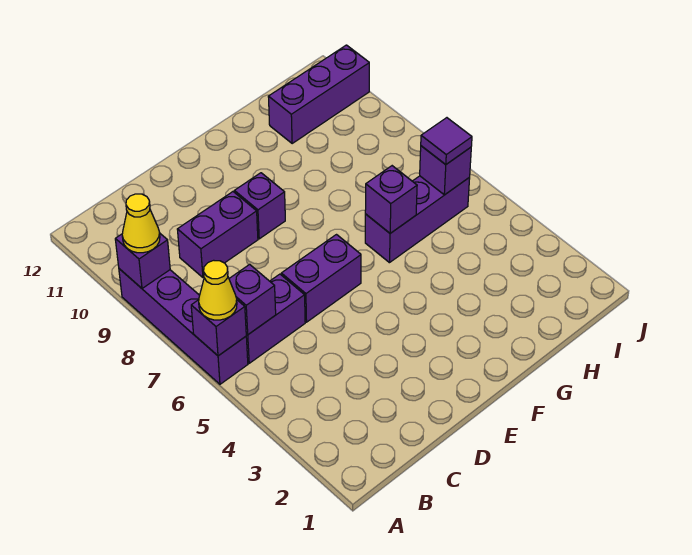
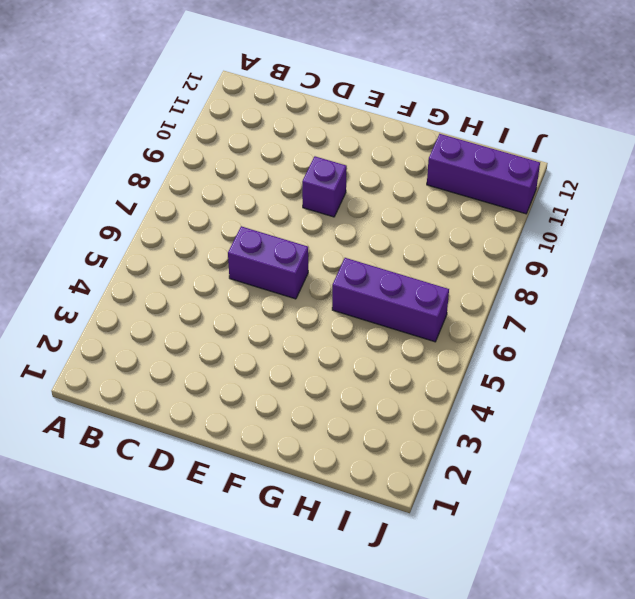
none -> purple brick A6:A9 level 1
none -> purple brick B6:C6 level 1
none -> purple brick C9:D9 level 1

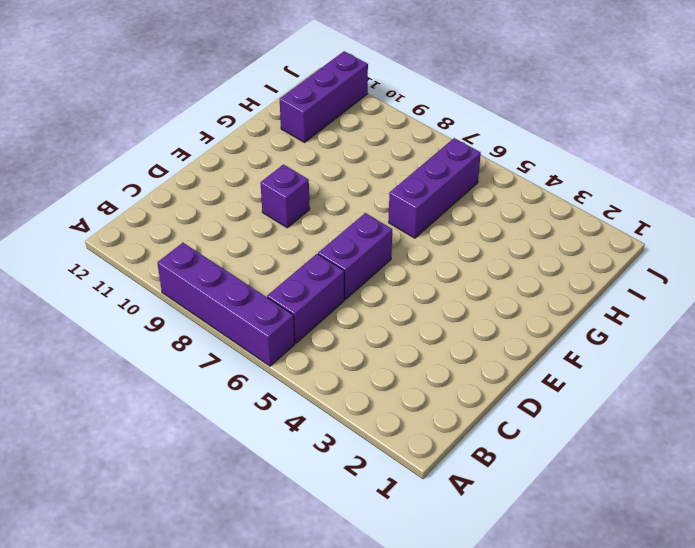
none -> purple brick C9:D9 level 1
none -> purple brick A6 level 2
none -> purple brick A9 level 2

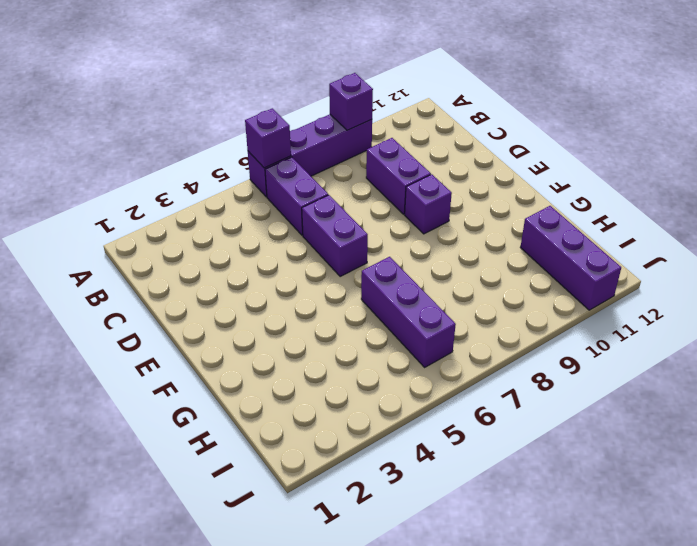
none -> purple brick B6 level 2
none -> purple brick G6 level 2
none -> purple brick I6 level 2

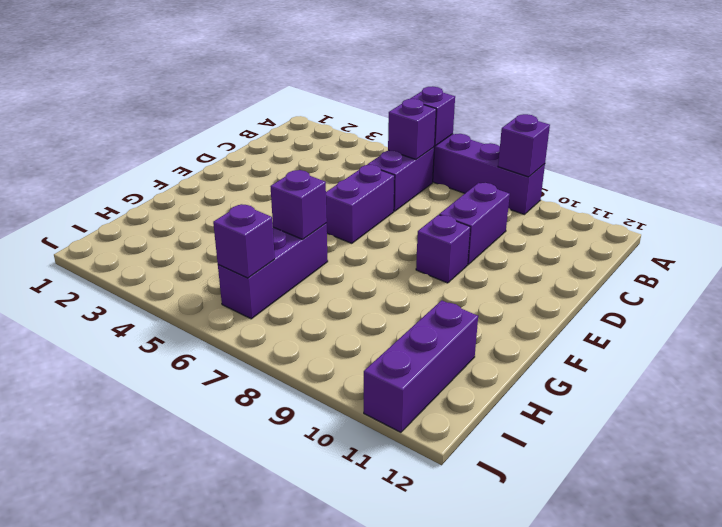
none -> yellow cone A6 level 3
none -> yellow cone A9 level 3
none -> purple tile I6 level 3

